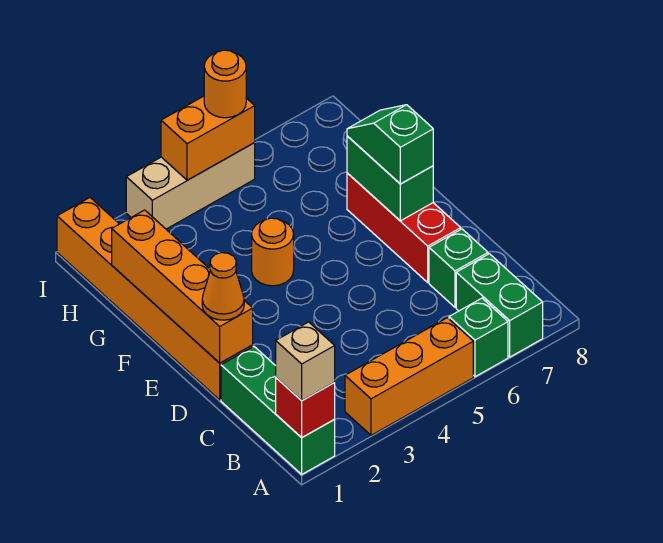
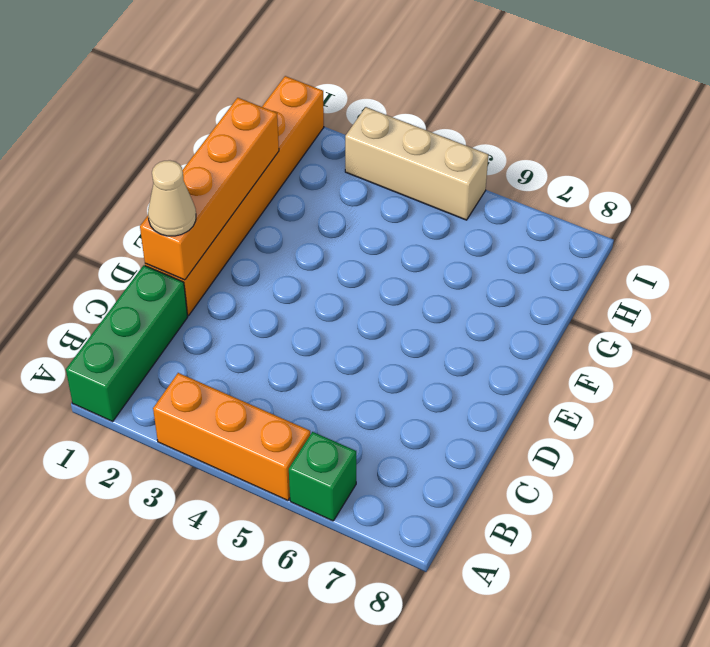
tan cone D1 level 3 -> orange cone D1 level 3
none -> green brick A7:B7 level 1
none -> green brick C7 level 1
none -> red brick D7:F7 level 1

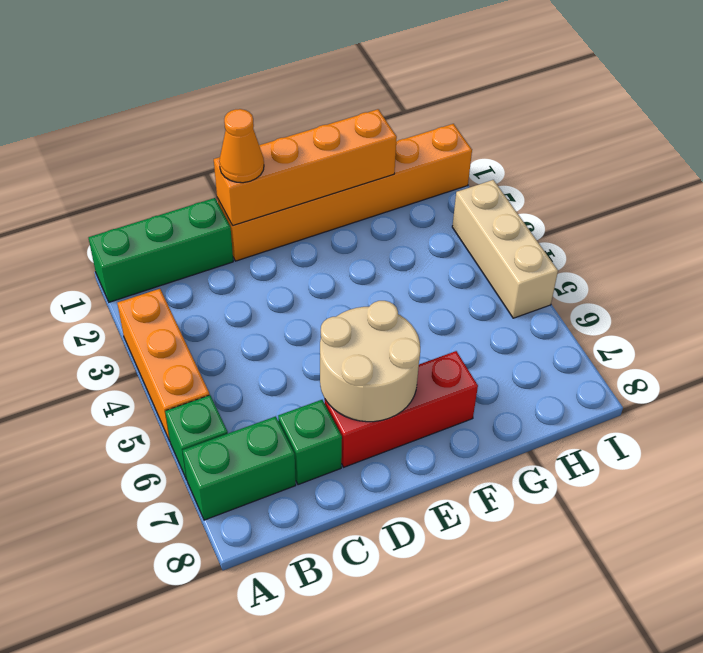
tan round brick D6:E7 level 2 -> green brick E7:F7 level 2
none -> orange round brick F4 level 1
none -> red brick A1 level 2
none -> orange brick I4:I5 level 2

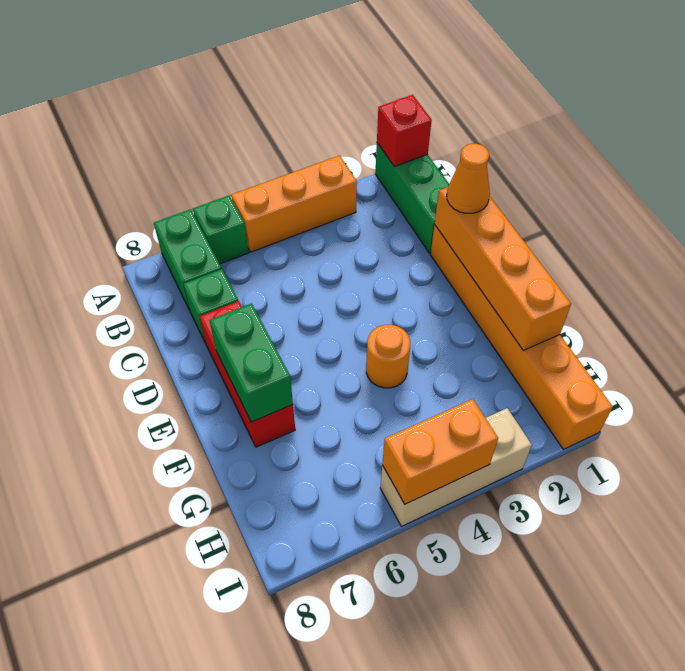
none -> tan brick A1 level 3
none -> green slope E7:F7 level 3 top E
none -> orange round brick I5 level 3

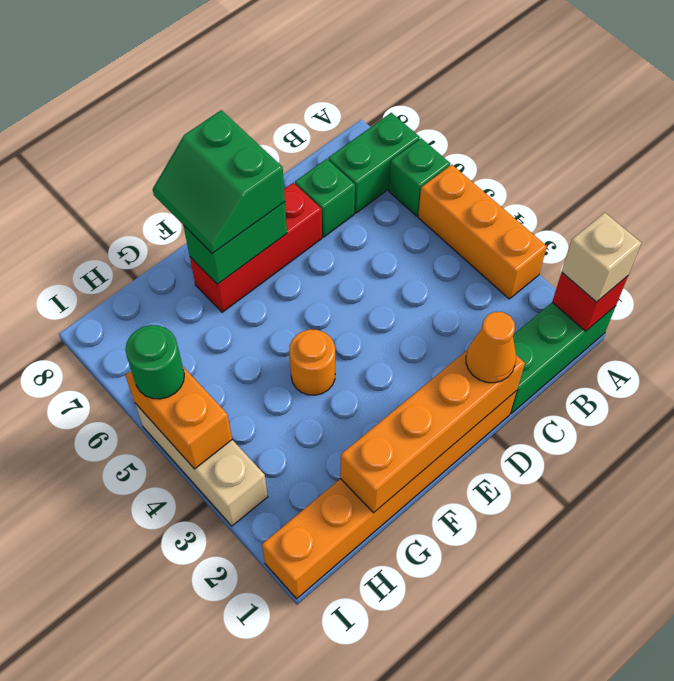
green slope E7:F8 level 3 top E -> green slope E7:F7 level 3 top E
green round brick I5 level 3 -> orange round brick I5 level 3

